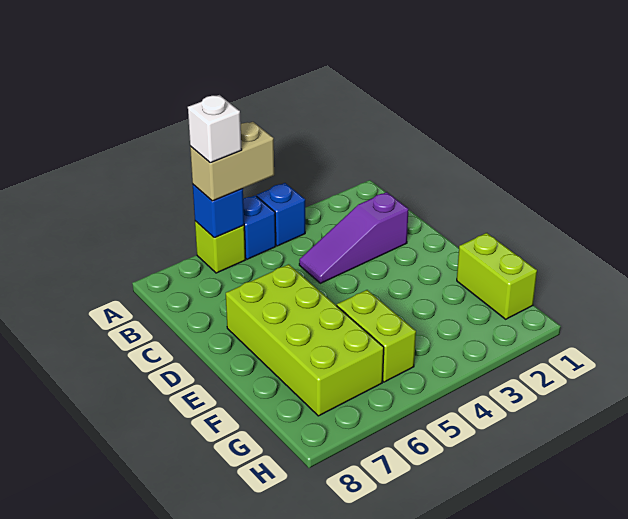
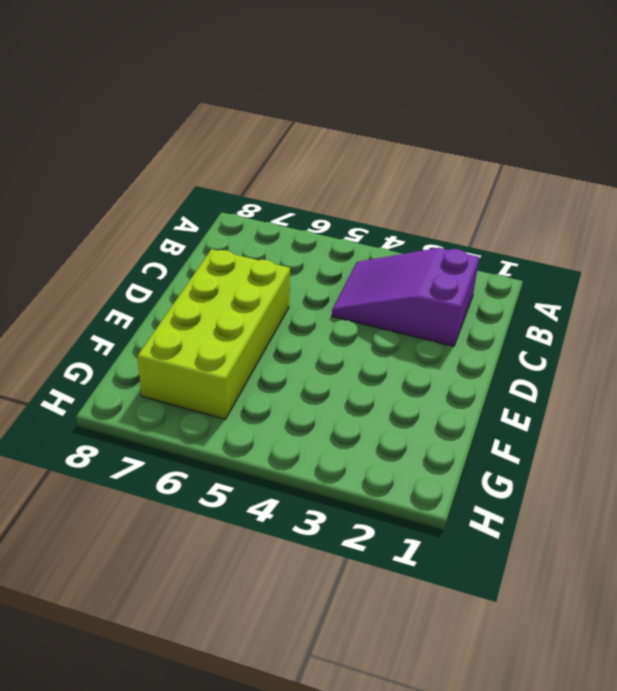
purple slope B2:C4 level 1 top 2 -> purple slope C2:C4 level 1 top 2
none -> blue brick A4 level 1
none -> blue brick A5 level 1

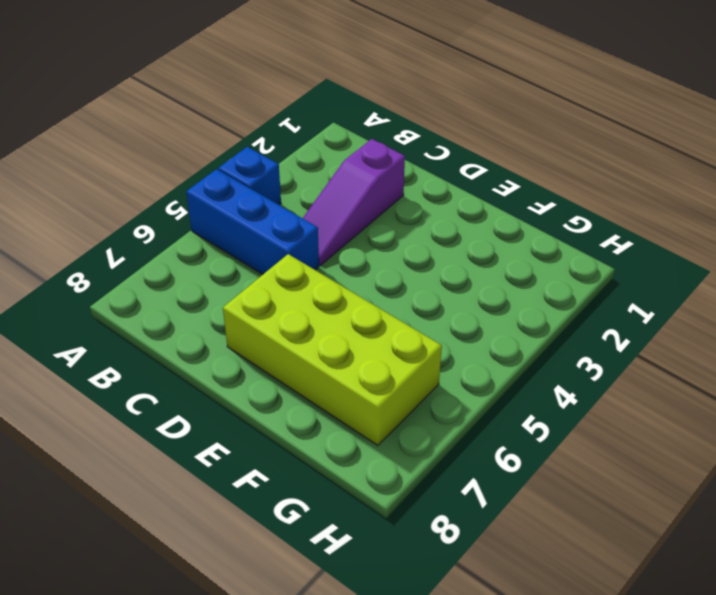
blue brick A5:C5 level 1 -> blue brick A5 level 1
none -> lime brick A6 level 1
none -> lime brick F1:G1 level 1

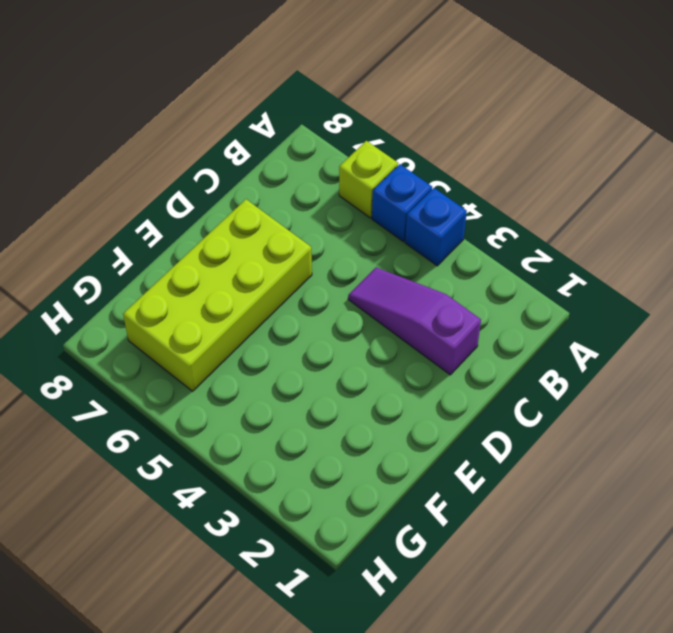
none -> lime brick F1:G1 level 1
none -> lime brick F5:G5 level 1

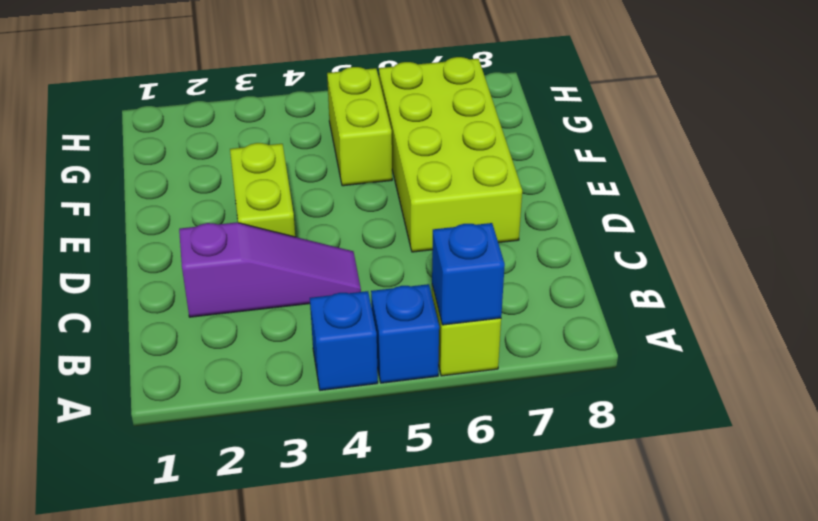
lime brick D3:E3 level 1 -> lime brick F1:G1 level 1
none -> tan brick A5:A6 level 3
none -> white brick A6 level 4

